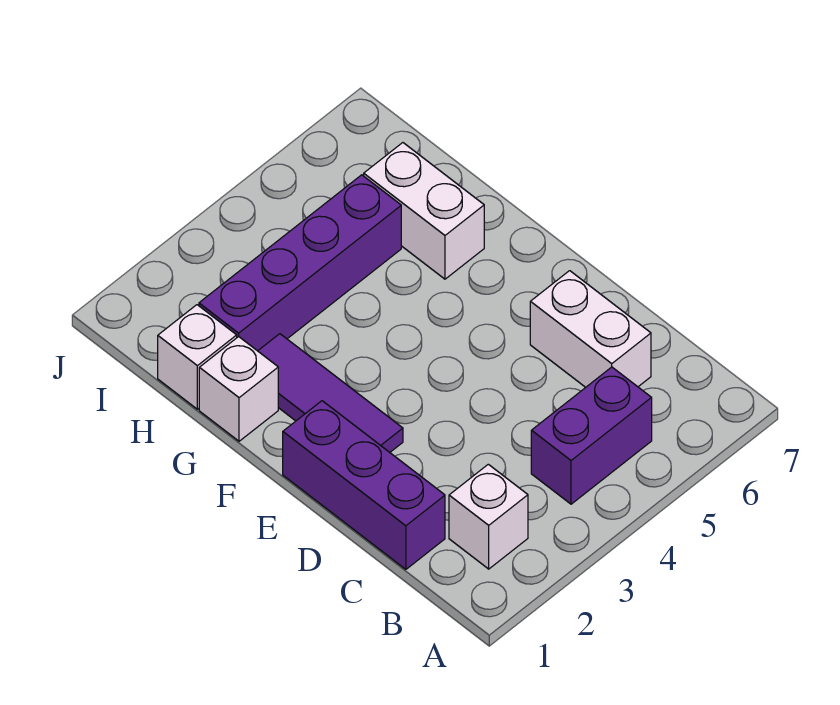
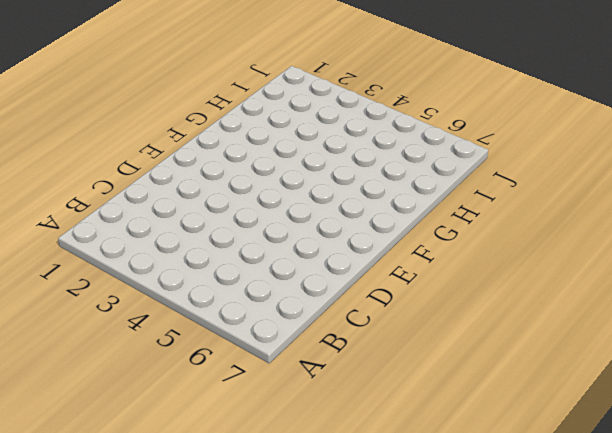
none -> white brick B2 level 1
none -> purple brick B4:B5 level 1

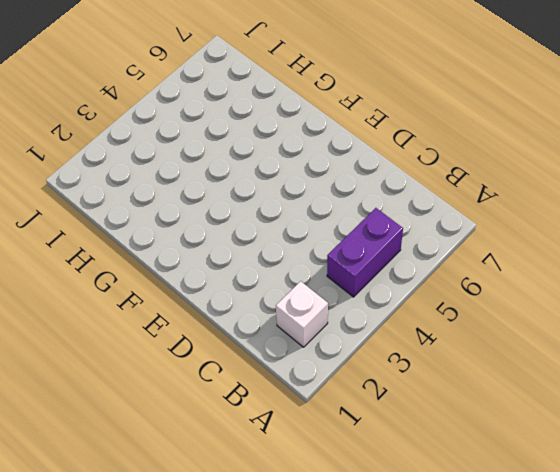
none -> purple brick C1:E1 level 1
none -> white brick C6:D6 level 1

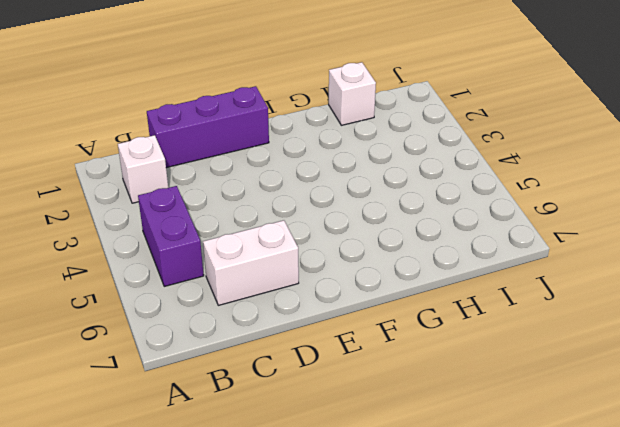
none -> purple tile E2:G2 level 1
none -> white brick G1 level 1

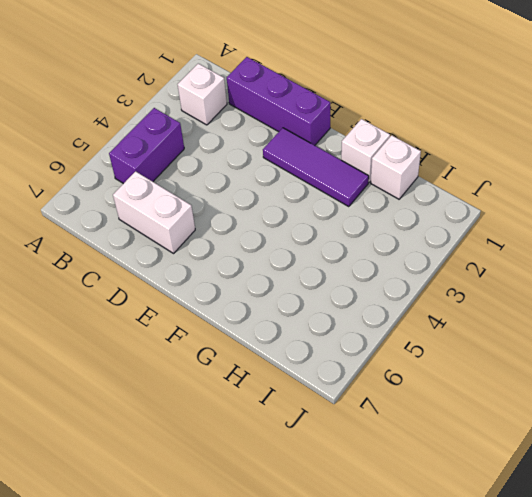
none -> white brick G6:H6 level 1
none -> purple brick H2:H5 level 1

